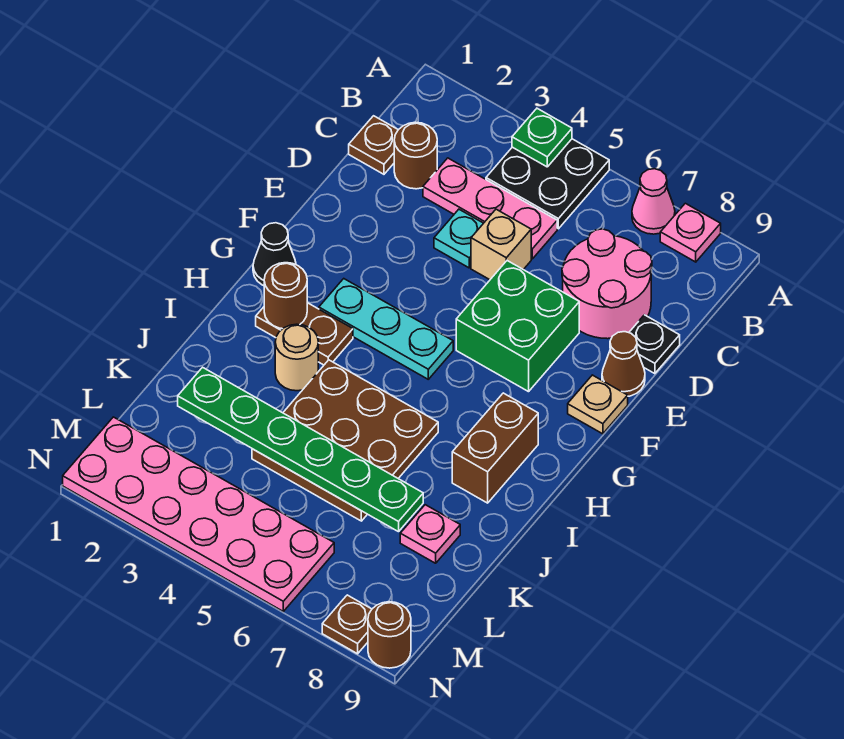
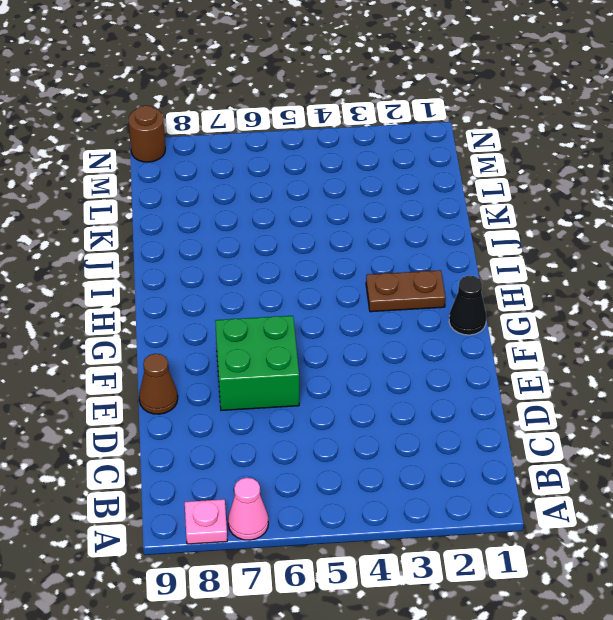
none -> black plate A4:B5 level 1
none -> brown plate C1 level 1
none -> brown round brick C2 level 1

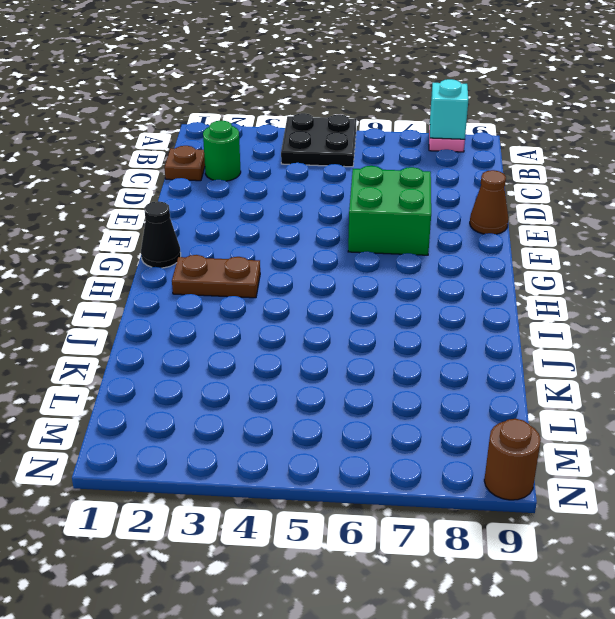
cyan brick A8 level 2 -> none
green round brick C2 level 1 -> brown round brick C2 level 1
none -> pink cone A7 level 1
none -> pink plate C3:C5 level 1
none -> pink round brick C7:D8 level 1

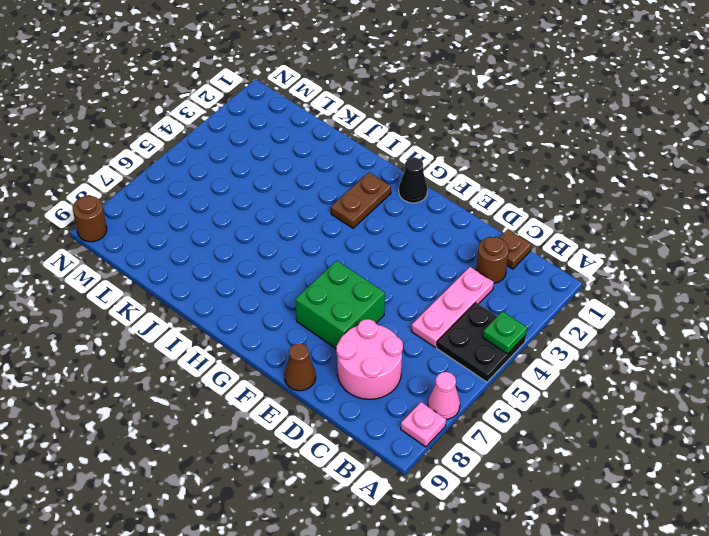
none -> cyan plate D4 level 1
none -> tan brick D5 level 1
none -> black plate D9 level 1

